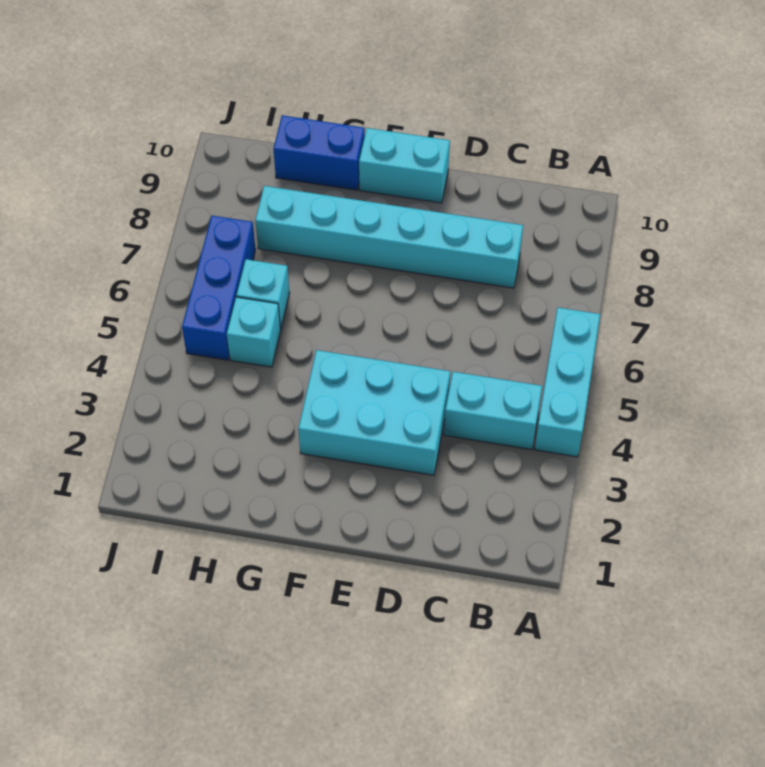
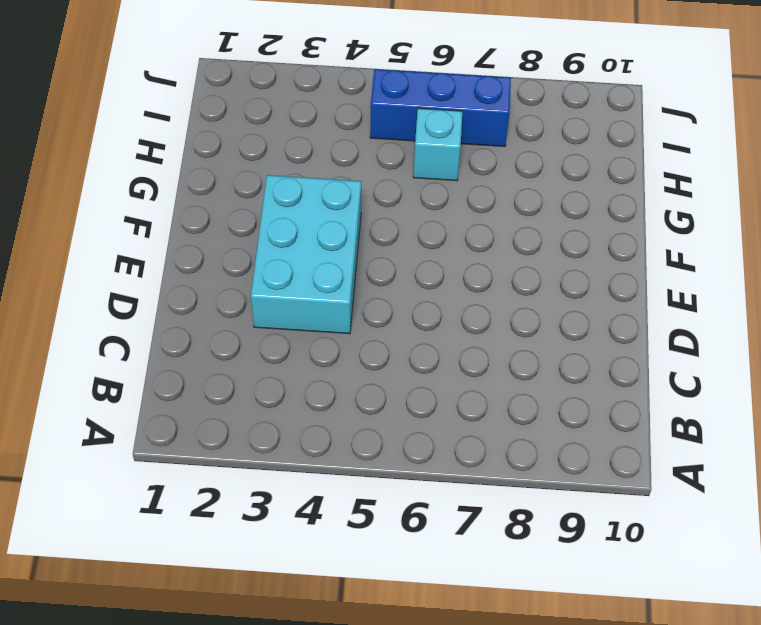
none -> cyan brick A4:A6 level 1
none -> cyan brick B4:C4 level 1

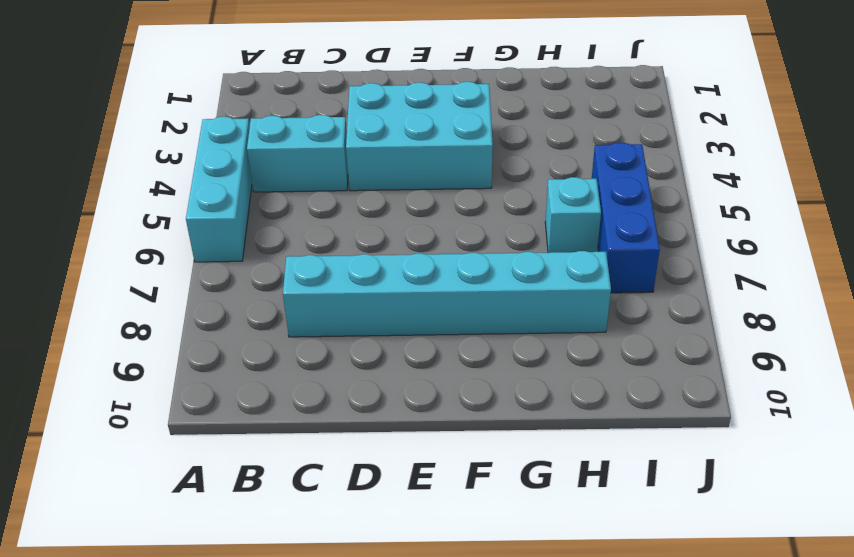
none -> cyan brick E10:F10 level 1
none -> blue brick G10:H10 level 1

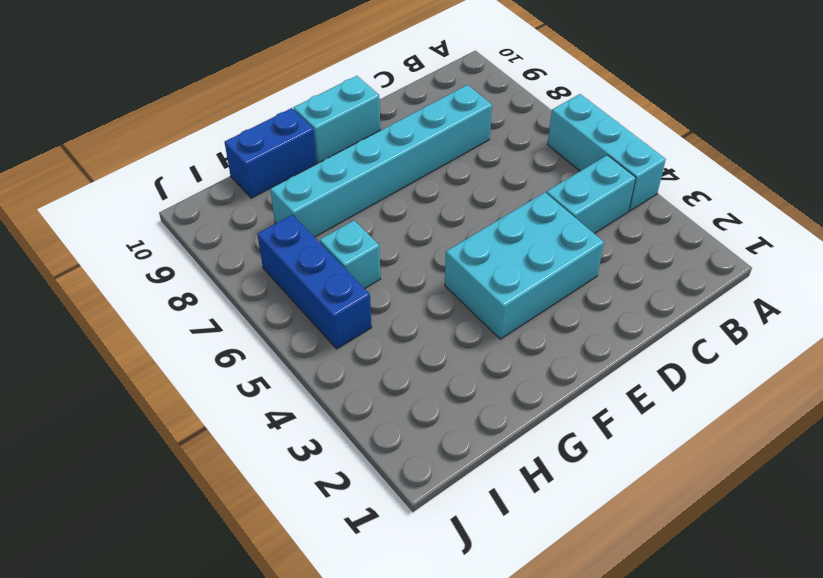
none -> cyan brick H5 level 1

